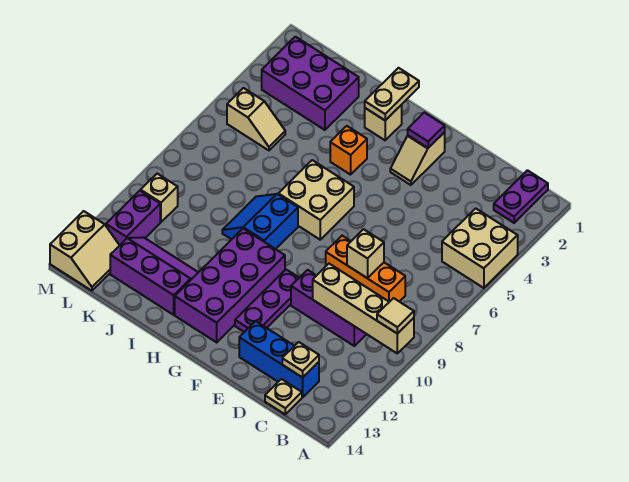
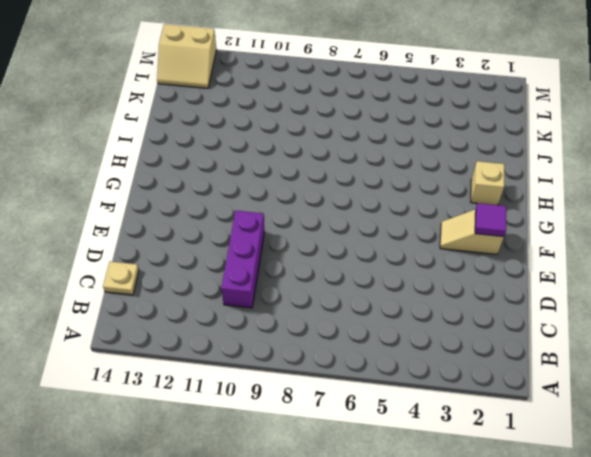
none -> tan brick A4:B5 level 1
none -> purple plate B1:B2 level 1
none -> orange brick C8:E8 level 1

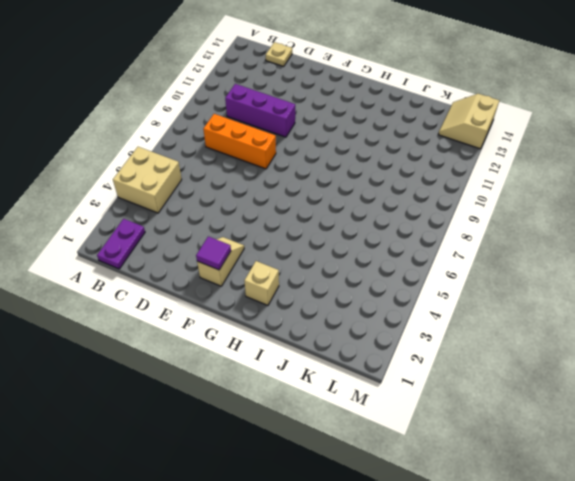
none -> blue brick C13:E13 level 1
none -> purple plate F10:F12 level 1
none -> tan brick G6:H7 level 1

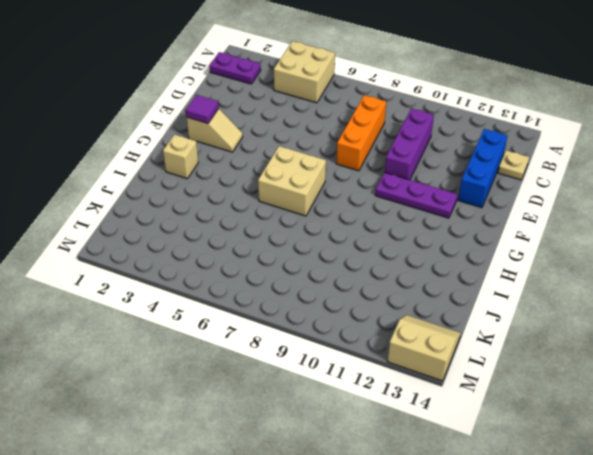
none -> purple brick G10:H13 level 1
none -> orange brick H4 level 1
none -> blue slope H8:I9 level 1 top H

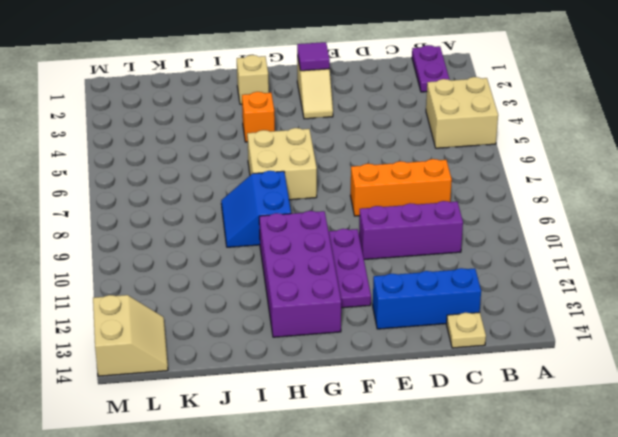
none -> purple slope I12:K13 level 1 top 13
none -> purple brick J2:L3 level 1
none -> tan slope K5:L5 level 1 top L

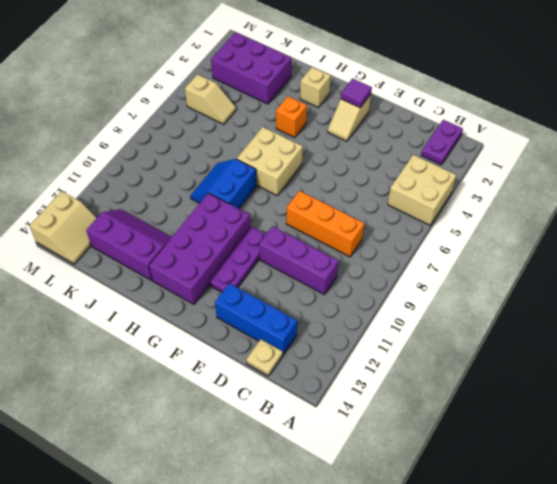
none -> tan brick L10 level 1
none -> purple brick L11:L12 level 1
none -> tan brick A10:D10 level 2

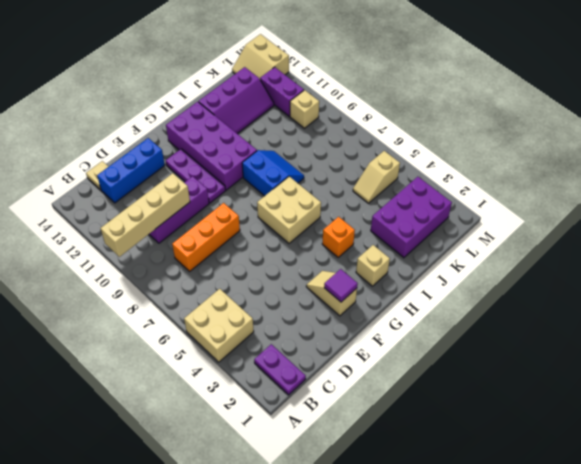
none -> tan plate C13 level 2
none -> tan brick D8 level 2
none -> tan plate H1:H2 level 2

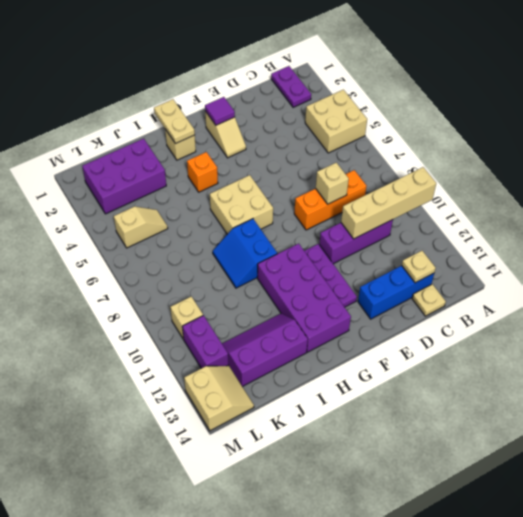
none -> tan tile A10 level 3

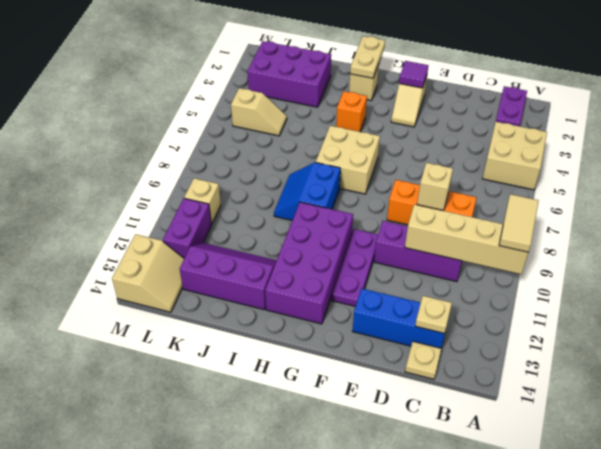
tan tile A9:A10 level 3 -> tan tile A10 level 3

